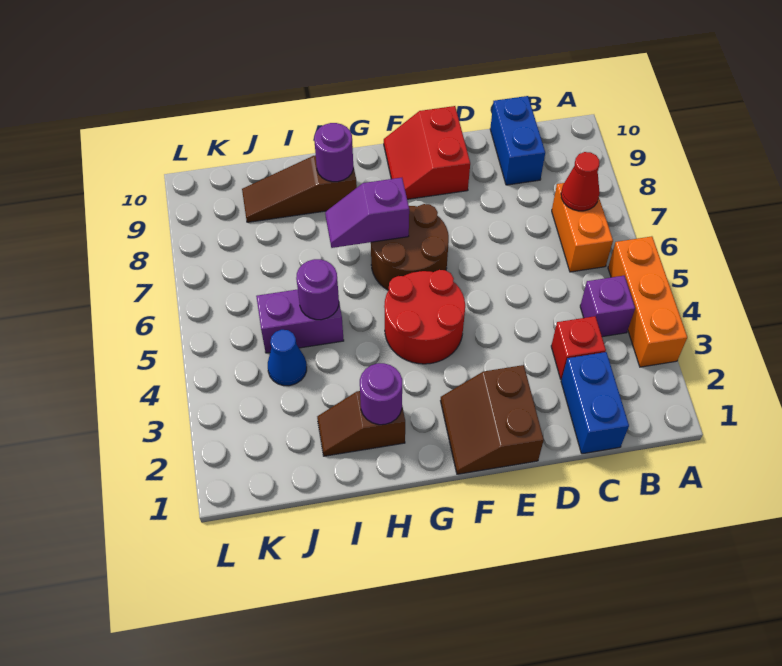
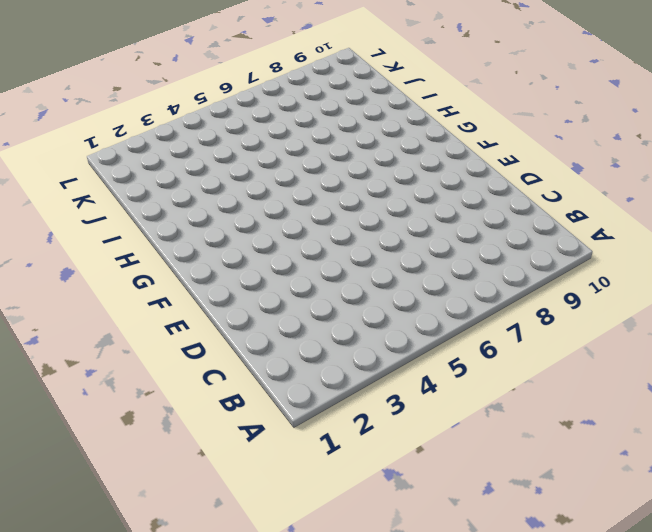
none -> orange brick A3:A5 level 1
none -> purple brick B4 level 1
none -> orange brick B6:B7 level 1

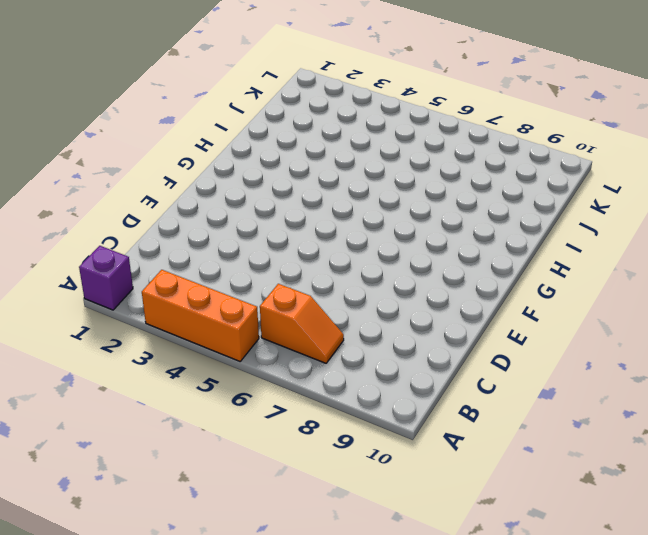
purple brick A1 level 1 -> purple brick B4 level 1
orange slope B6:B7 level 1 top 6 -> orange brick B6:B7 level 1
none -> blue brick C1:C2 level 1
none -> red brick C3 level 1
none -> blue brick C9:C10 level 1

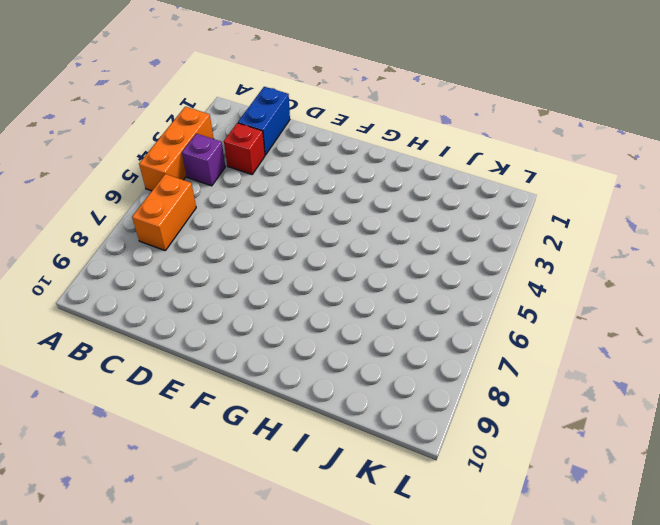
none -> blue brick C9:C10 level 1
none -> brown slope E1:F2 level 1 top E
none -> red slope E9:F10 level 1 top E

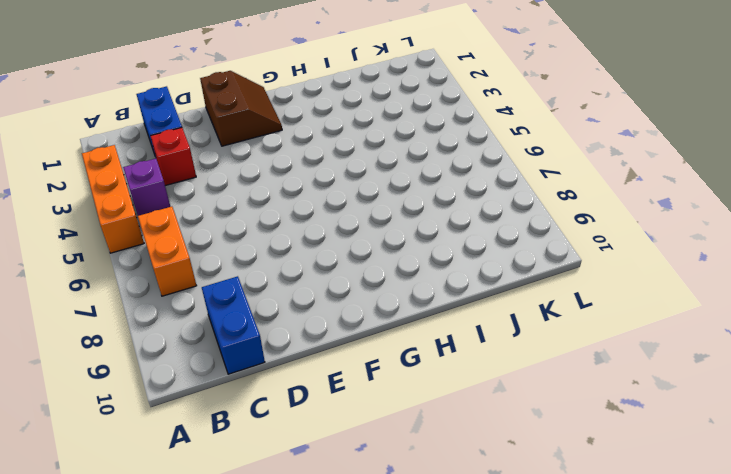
none -> red slope E9:F10 level 1 top E
none -> red round brick F4:G5 level 1
none -> brown round brick F6:G7 level 1

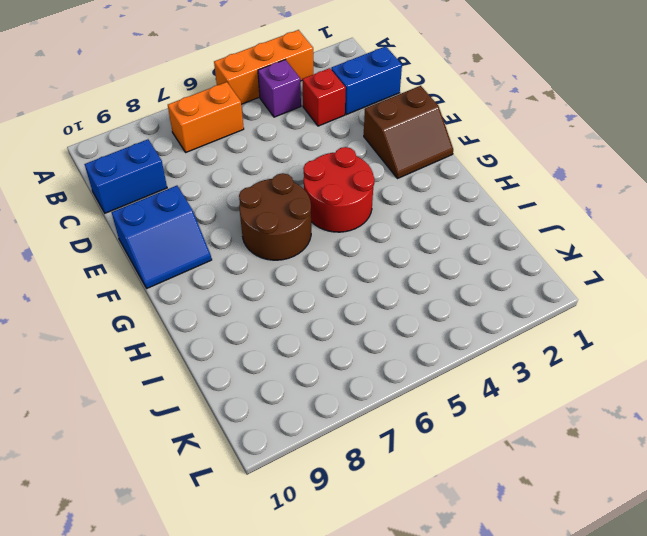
blue slope E9:F10 level 1 top E -> red slope E9:F10 level 1 top E
none -> brown slope H2:I2 level 1 top H
none -> brown slope H9:J9 level 1 top H
none -> purple brick I5:J5 level 1

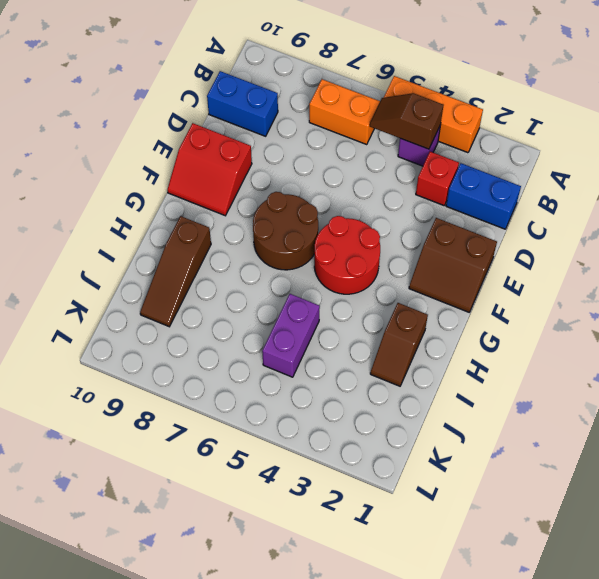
brown slope B4:B5 level 2 top 4 -> none
none -> blue cone J4 level 1
none -> red cone B7 level 2
none -> purple slope G7:H7 level 2 top G

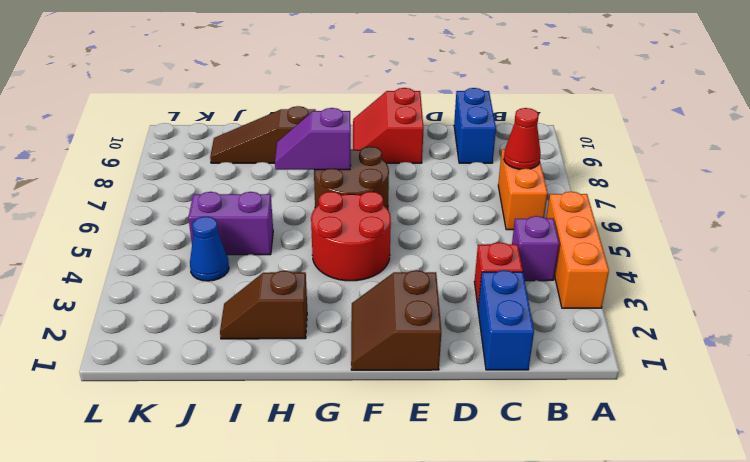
none -> purple round brick H2 level 2
none -> purple round brick H9 level 2
none -> purple round brick I5 level 2

